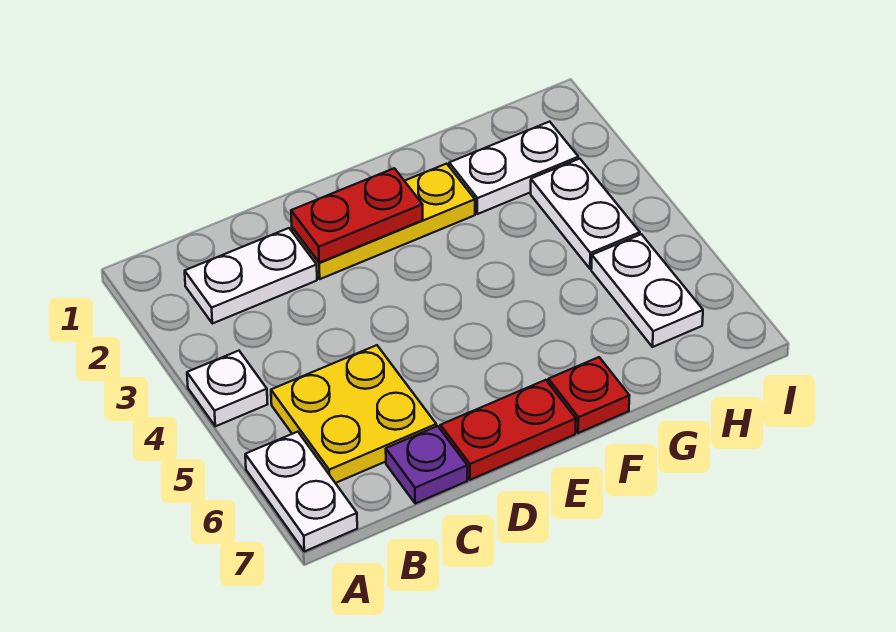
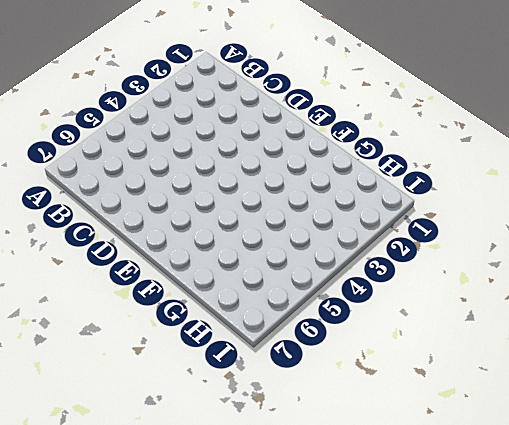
none -> white plate A4 level 1
none -> white plate A6:A7 level 1
none -> white plate B2:C2 level 1

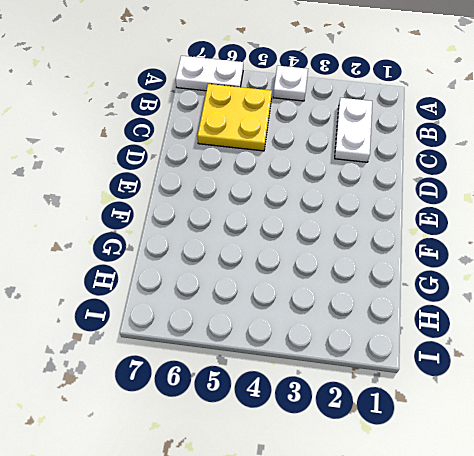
none -> purple plate C7 level 1
none -> yellow plate D2:F2 level 1
none -> red plate D7:E7 level 1

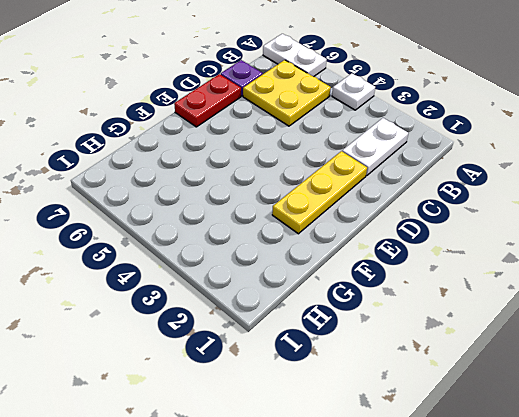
none -> red plate F7 level 1
none -> white plate G2:H2 level 1
none -> white plate H3:H4 level 1

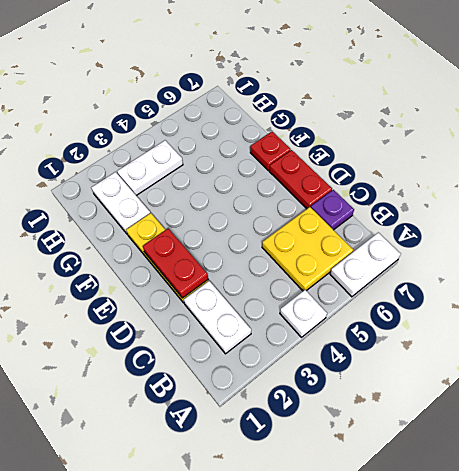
none -> white plate H5:H6 level 1

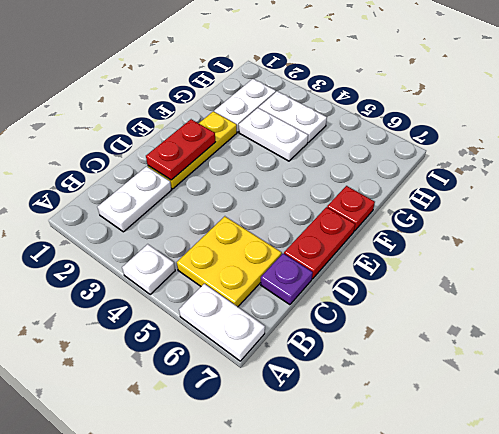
white plate G3:G4 level 1 -> white plate H5:H6 level 1

